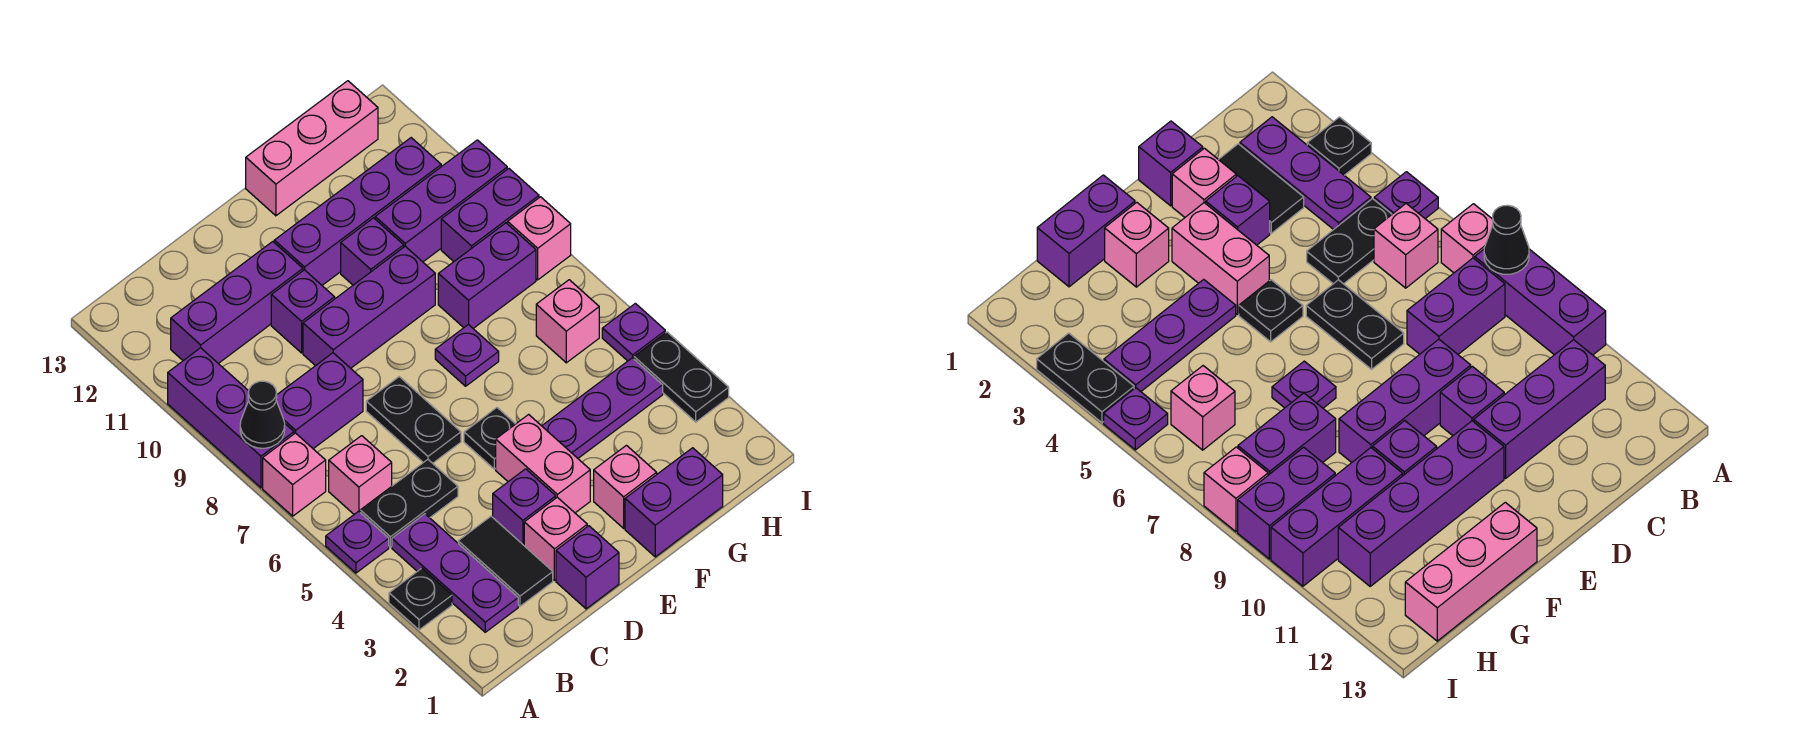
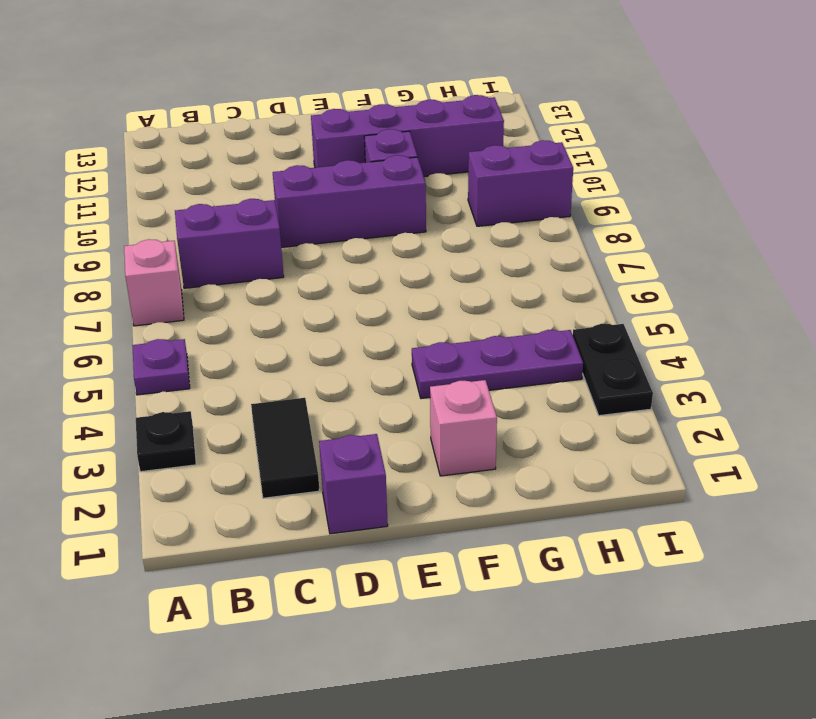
none -> purple brick A8:A10 level 1
none -> purple plate B2:B4 level 1
none -> black plate B5:C5 level 1
none -> pink brick B6 level 1

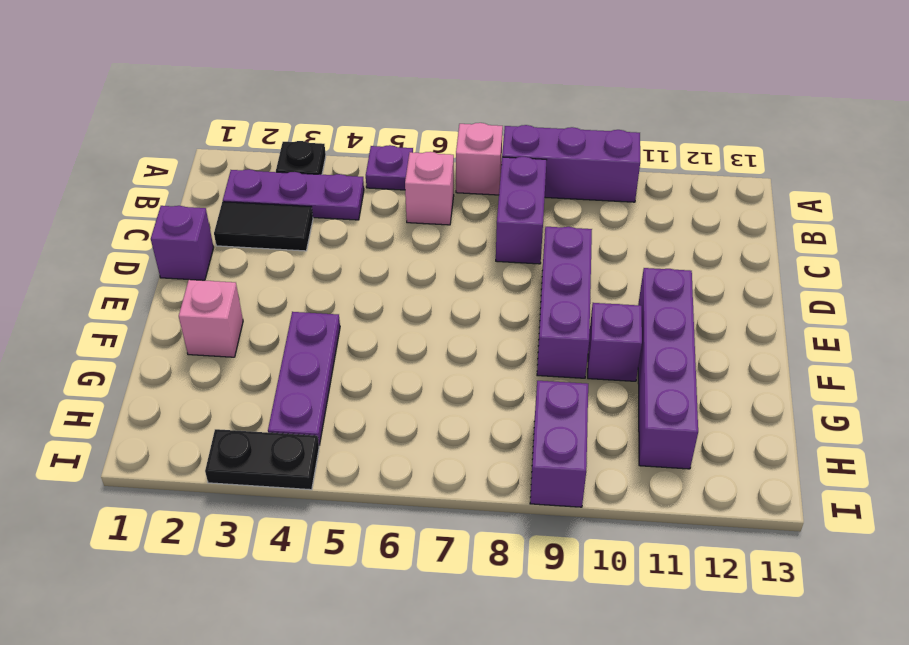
none -> black plate B5:C5 level 1
none -> purple brick B11:D11 level 1
none -> pink brick D2 level 1
none -> purple brick D3 level 1

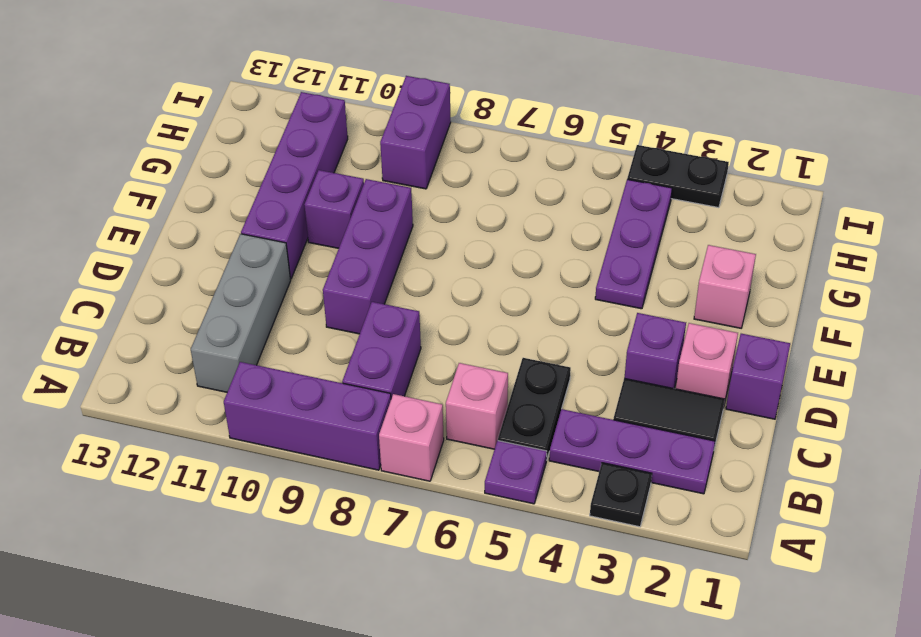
grey brick B11:D11 level 1 -> purple brick B11:D11 level 1
none -> black plate D6:D7 level 1
none -> purple brick D10 level 1
none -> pink brick E3:E4 level 1
none -> black plate E5 level 1

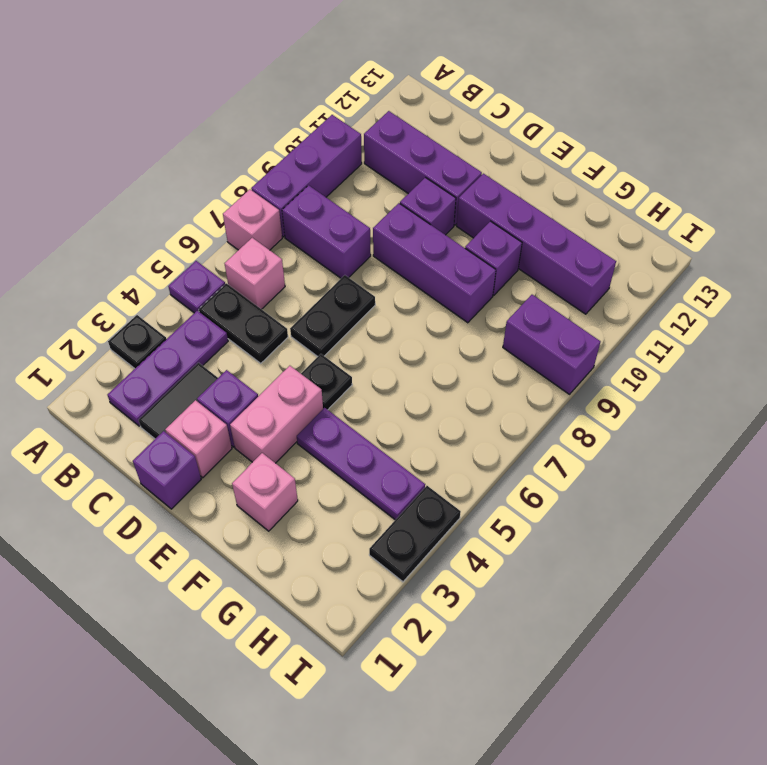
none -> purple brick F1:G1 level 1
none -> purple plate F7 level 1
none -> pink brick F13:H13 level 1
none -> purple brick G8:H8 level 1

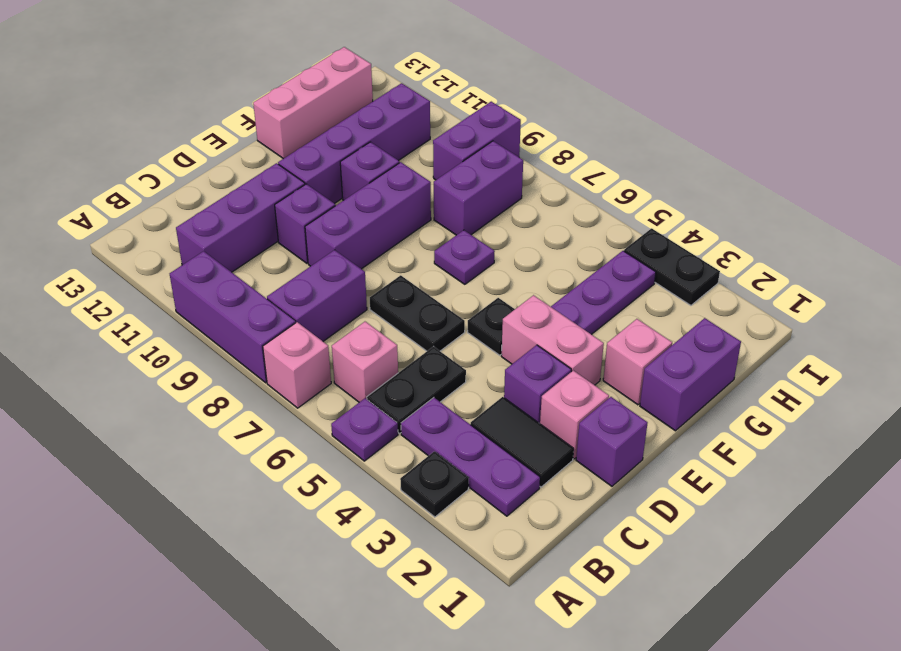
none -> purple brick G10:I10 level 1
none -> pink brick H6 level 1
none -> purple plate I5 level 1
none -> pink brick I8 level 1

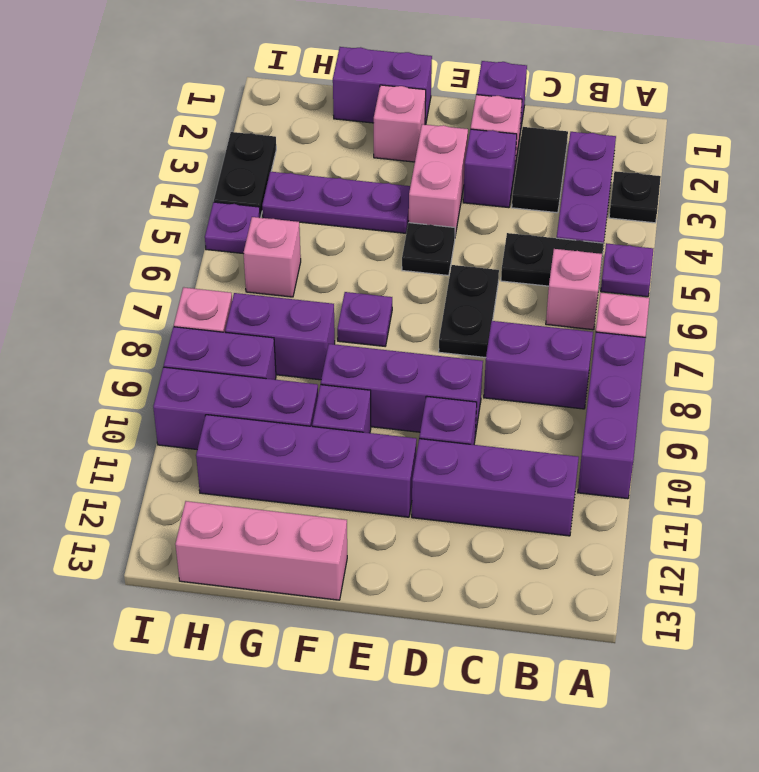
none -> black cone A8 level 2

